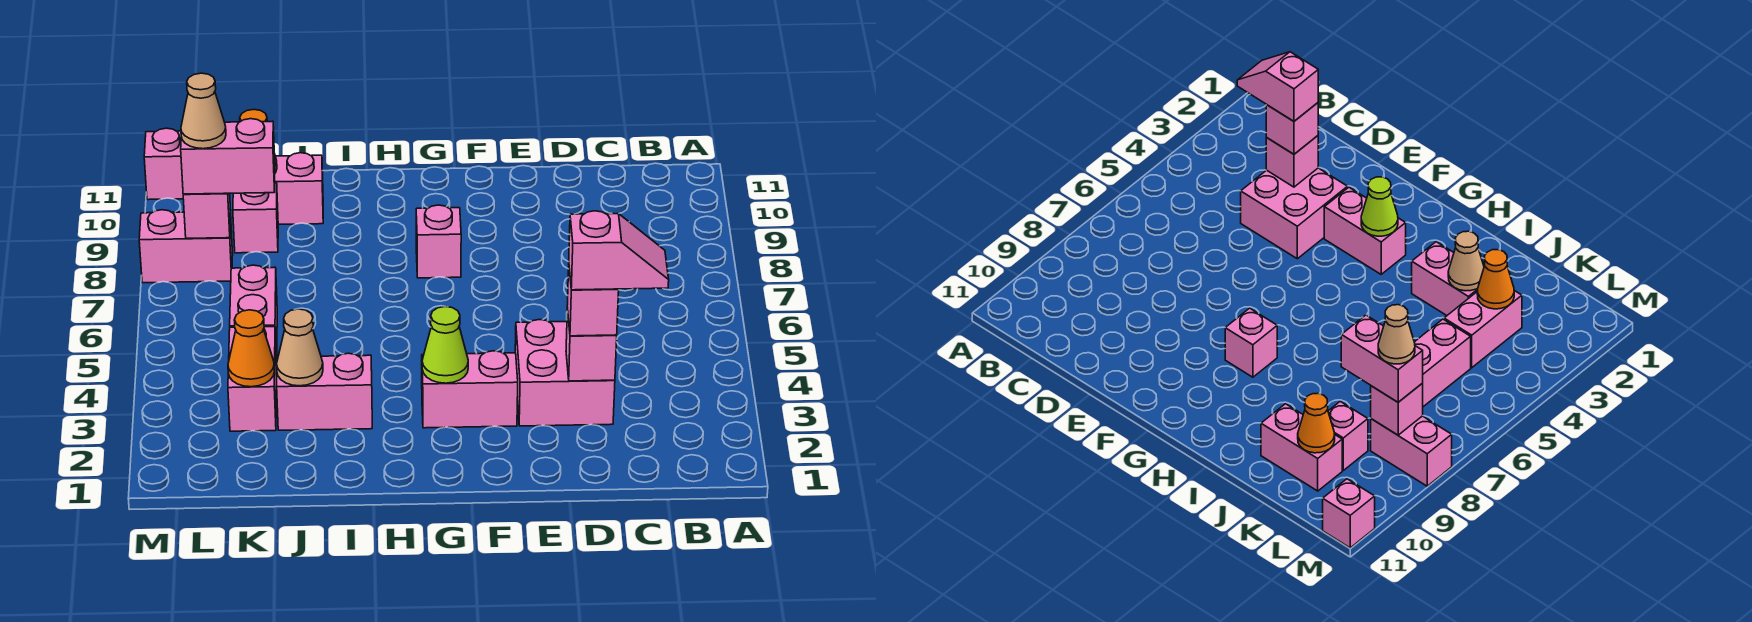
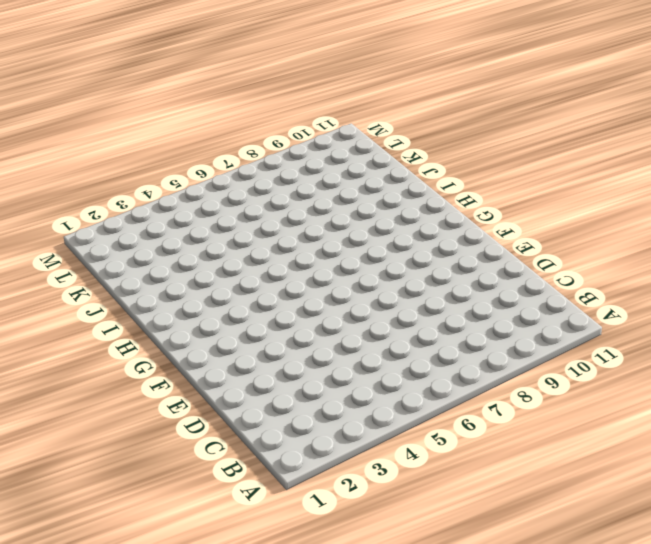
none -> pink brick D3:E4 level 1
none -> pink brick F3:G3 level 1
none -> pink brick G8 level 1

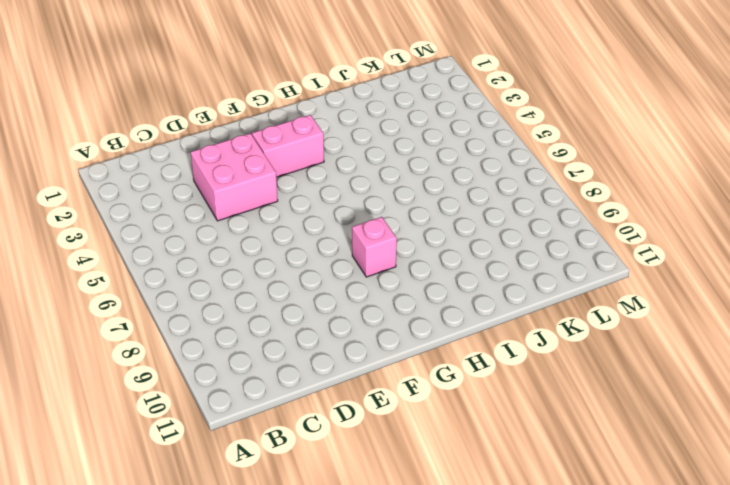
none -> pink brick I3:J3 level 1
none -> pink brick J10:K10 level 1
none -> pink brick K3:K4 level 1

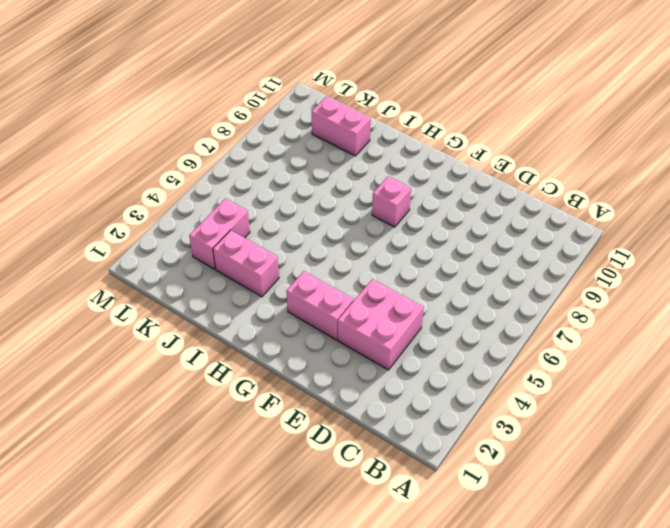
none -> pink brick K5:K6 level 1
none -> pink brick K9 level 1
none -> pink brick L8:M8 level 1

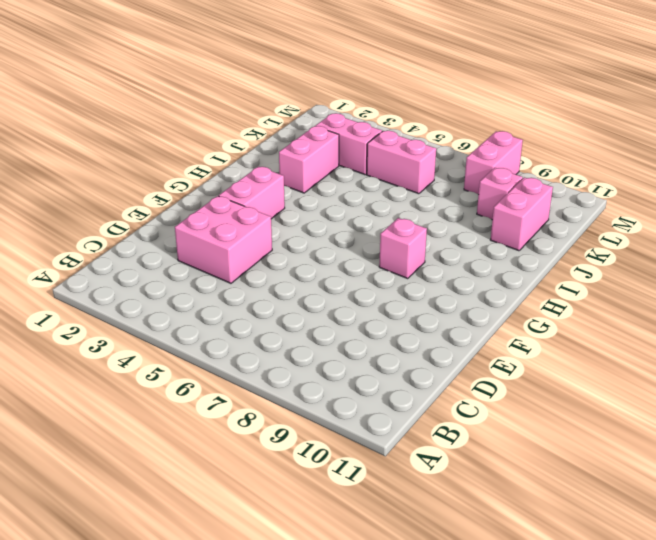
none -> pink brick M11 level 1
none -> pink brick D3 level 2
none -> lime cone G3 level 2

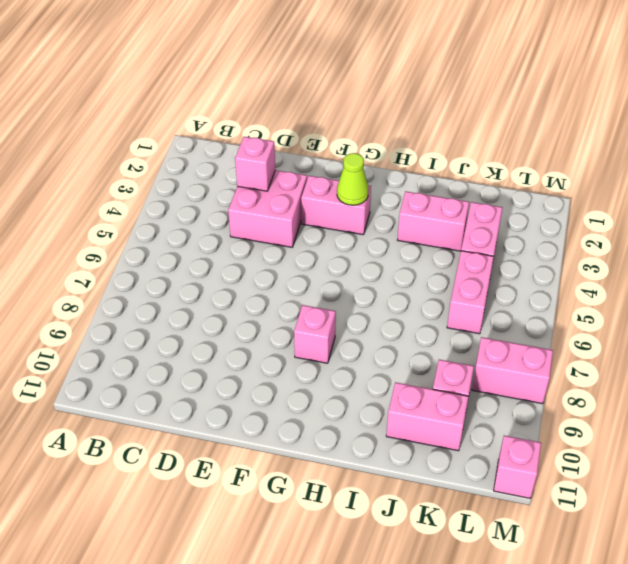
none -> tan cone J3 level 2
none -> orange cone K3 level 2
none -> orange cone K10 level 2

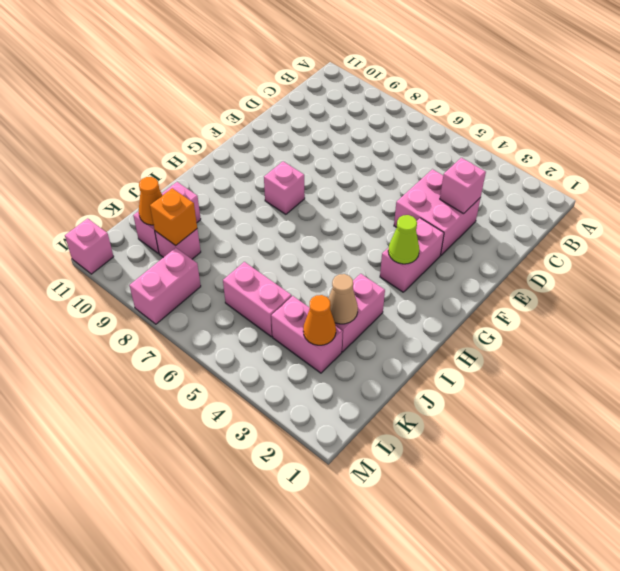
orange brick K9 level 2 -> none
none -> pink brick L8 level 2
none -> pink brick D3 level 3
none -> pink brick K8:L8 level 3

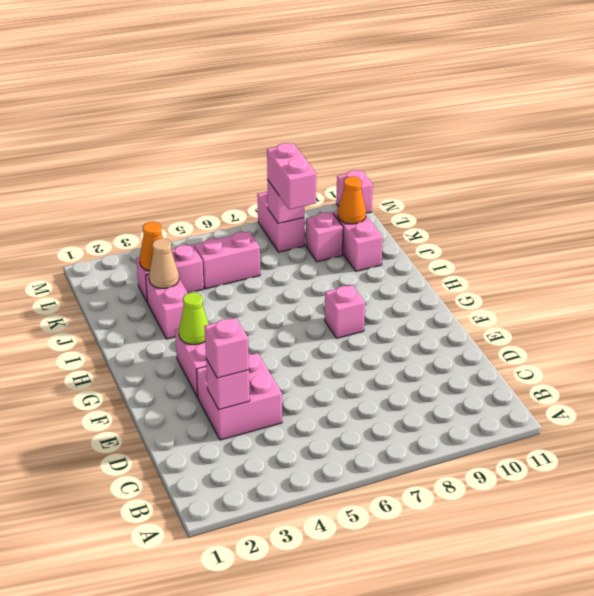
none -> pink slope C3:D3 level 4 top D
none -> tan cone L8 level 4

